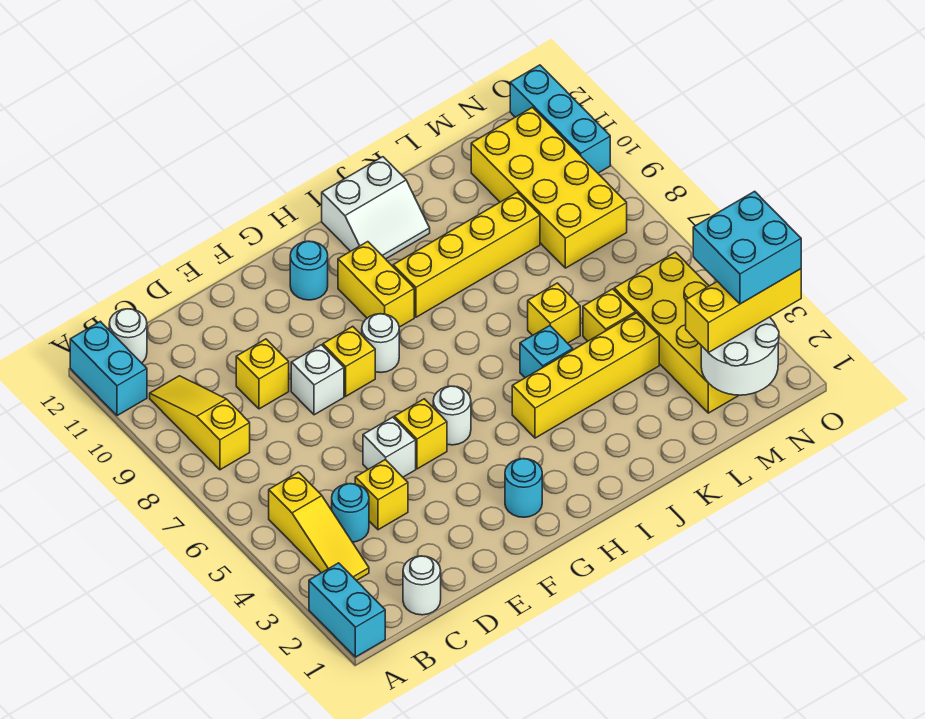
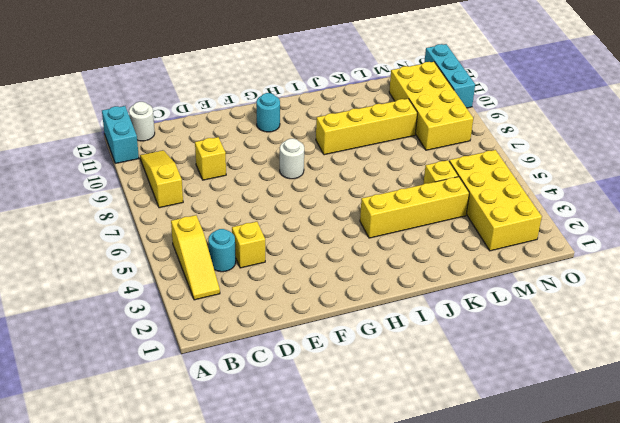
none -> cyan brick A1:A2 level 1
none -> white round brick C1 level 1
none -> white brick E5 level 1
none -> white brick E8 level 1

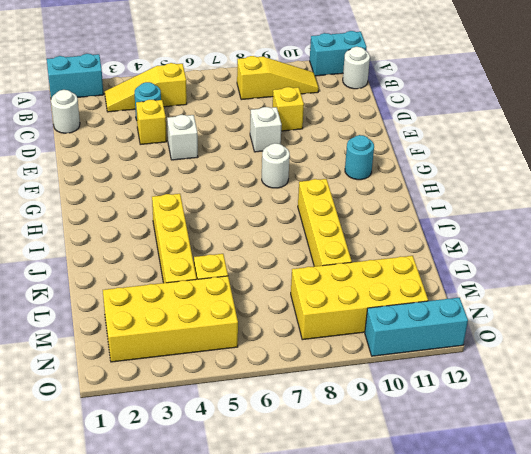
none -> yellow brick F5 level 1
none -> yellow brick F8 level 1
none -> cyan round brick G2 level 1
none -> white round brick G5 level 1

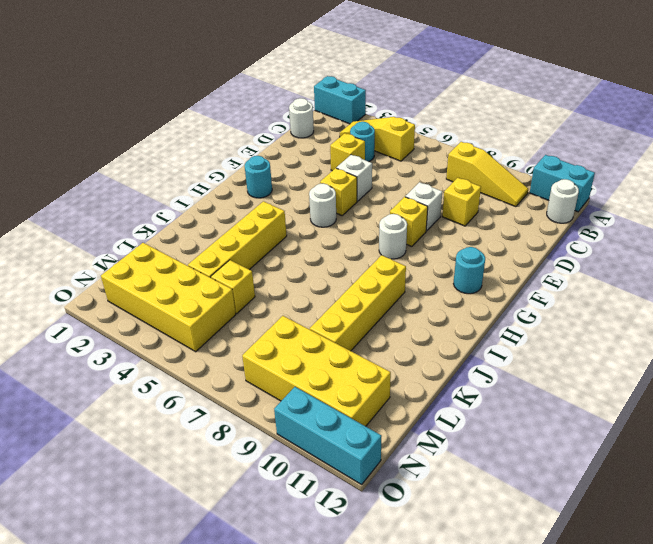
none -> yellow brick H9:H10 level 1
none -> white slope I11:J12 level 1 top 12
none -> cyan brick J5 level 1
none -> yellow brick K6 level 1

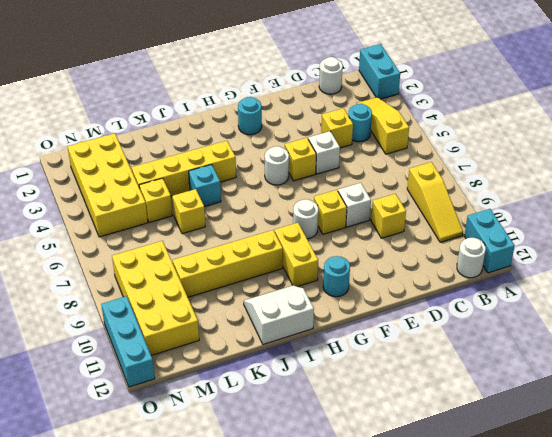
none -> white round brick M1:N2 level 2
none -> yellow brick M2:O2 level 3
none -> cyan brick N2:O3 level 4

